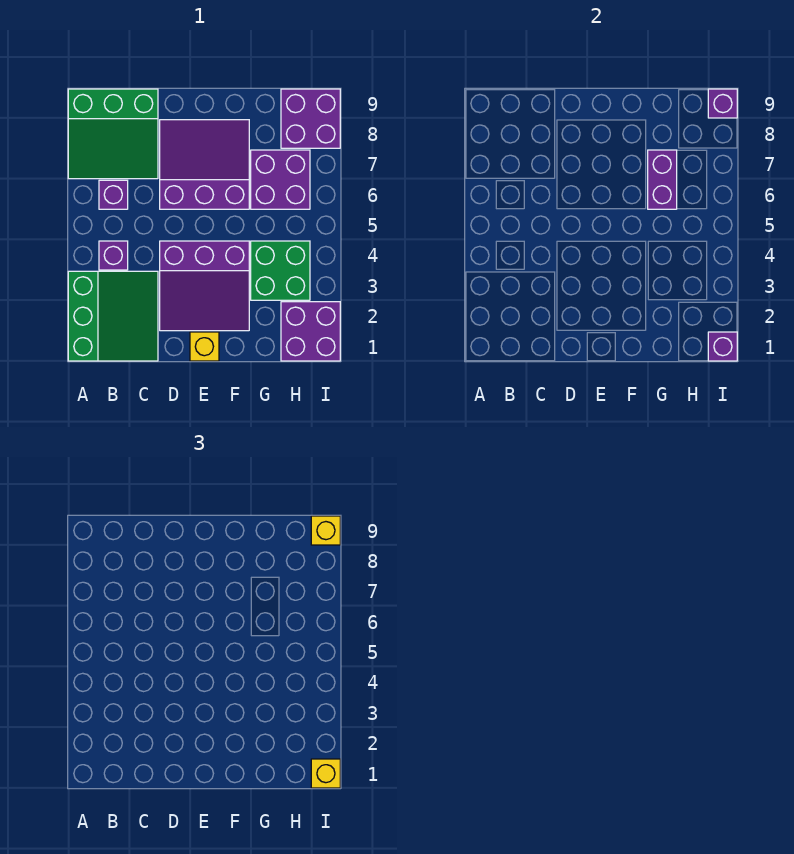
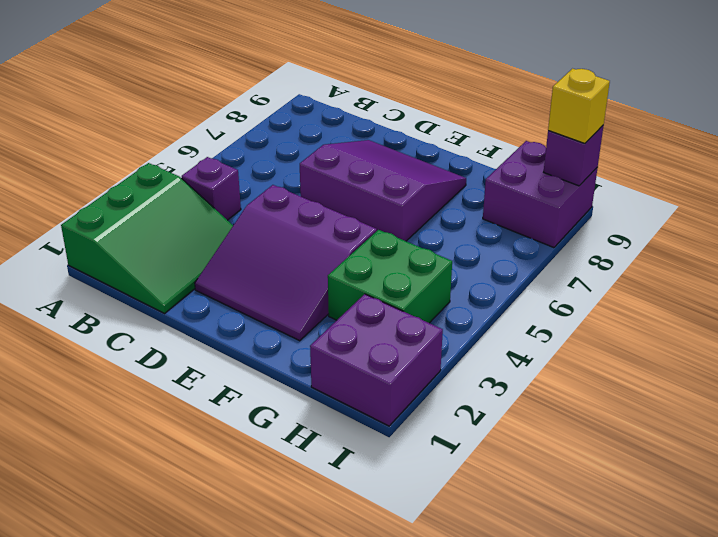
none -> green slope A7:C9 level 1 top 9
none -> purple brick B6 level 1
none -> yellow brick E1 level 1

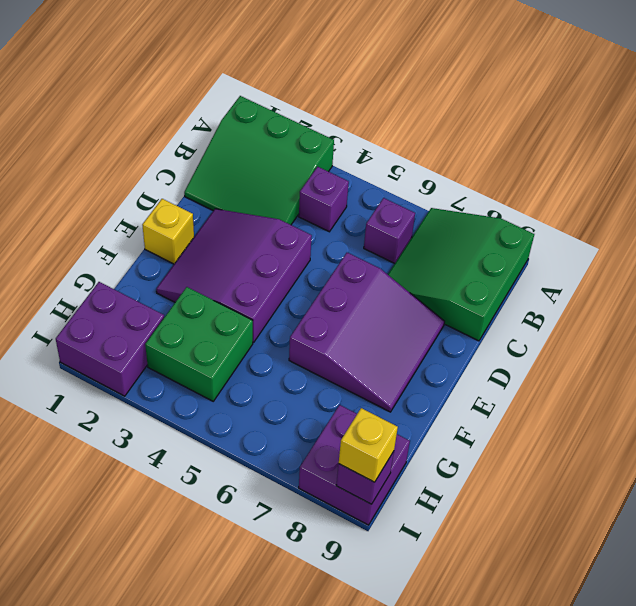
none -> purple brick G6:H7 level 1
none -> purple brick G6:G7 level 2
none -> purple brick I1 level 2

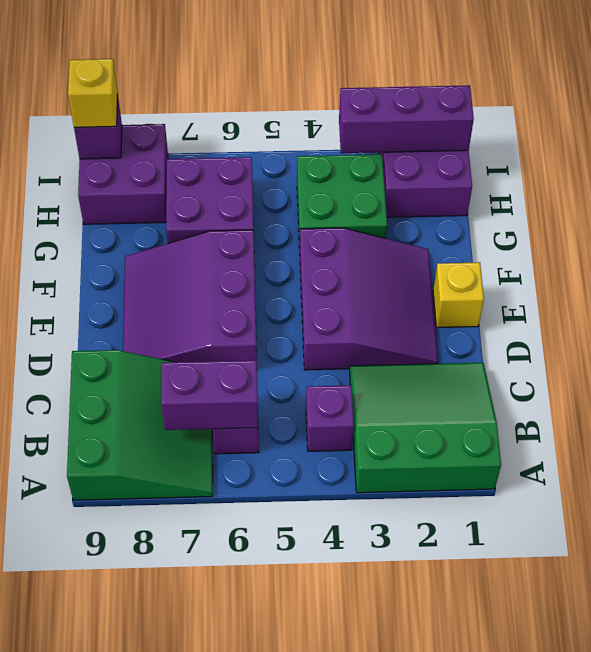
purple brick B6:B7 level 2 -> purple brick G6:G7 level 2
purple brick I1:I3 level 2 -> purple brick I1 level 2
none -> yellow brick I1 level 3

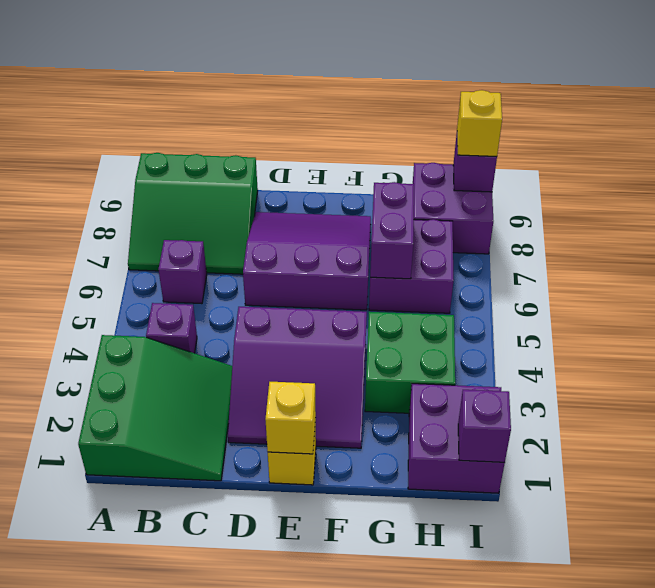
yellow brick E1 level 2 -> yellow brick I1 level 3

